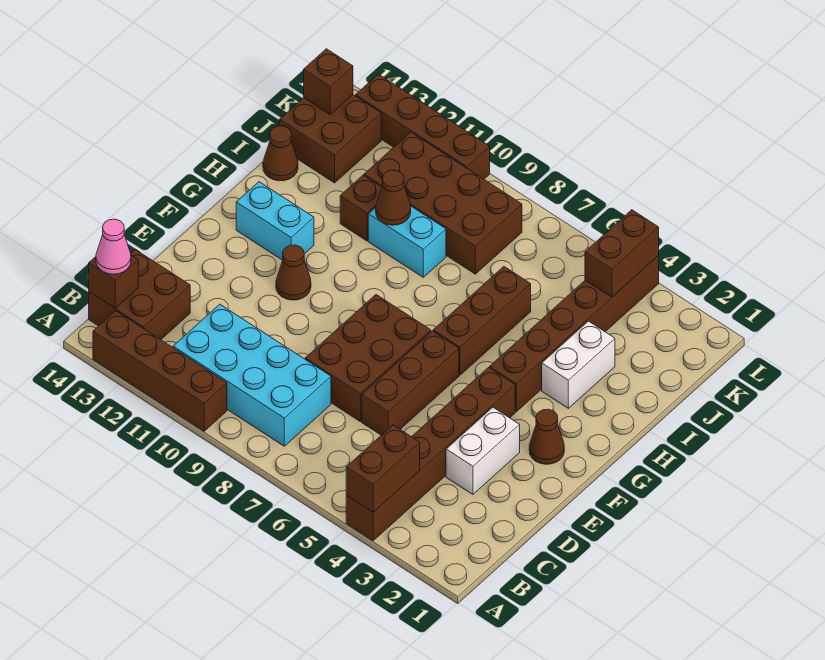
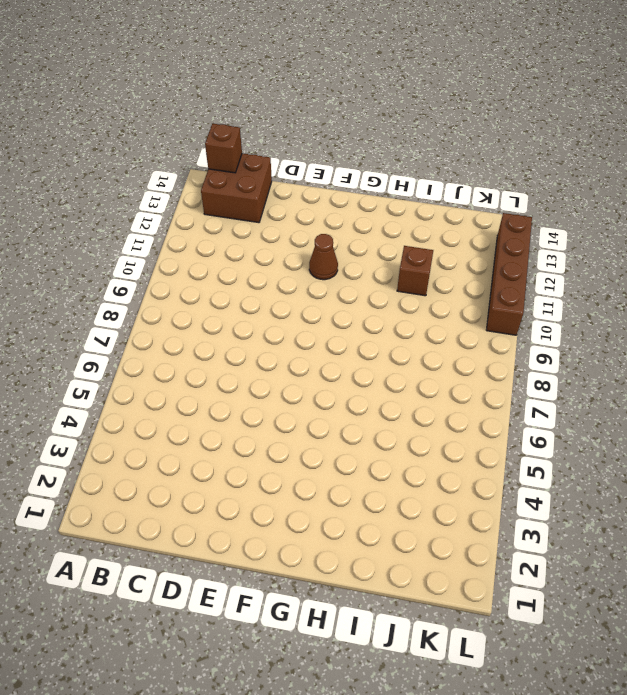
none -> brown brick A4:F4 level 1
none -> brown brick A10:A13 level 1
none -> cyan brick B8:C11 level 1

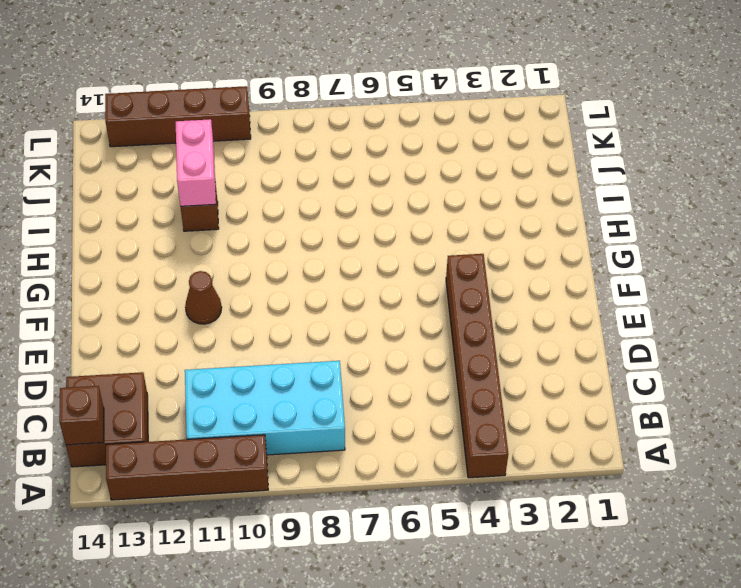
pink brick I11:J11 level 2 -> none
none -> white brick D3:E3 level 1
none -> brown brick D6:F6 level 1
none -> brown brick D7:F8 level 1

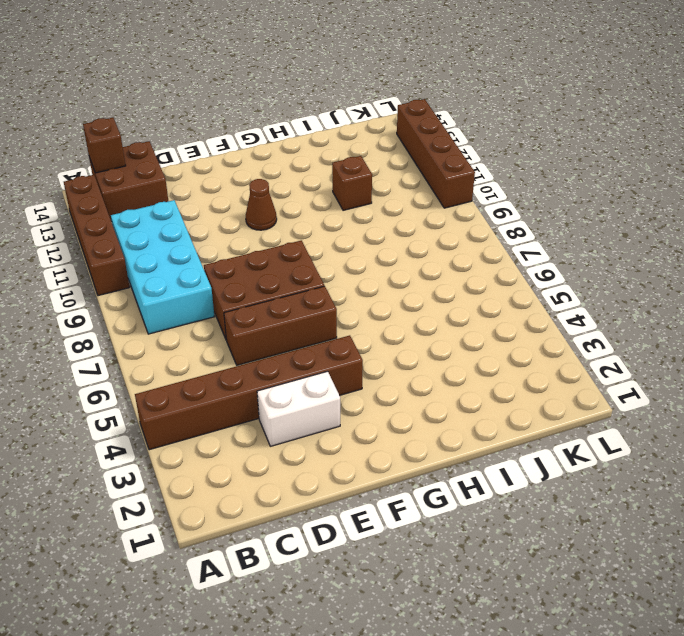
none -> brown cone F2 level 1
none -> brown brick G4:L4 level 1
none -> brown brick G6:I6 level 1

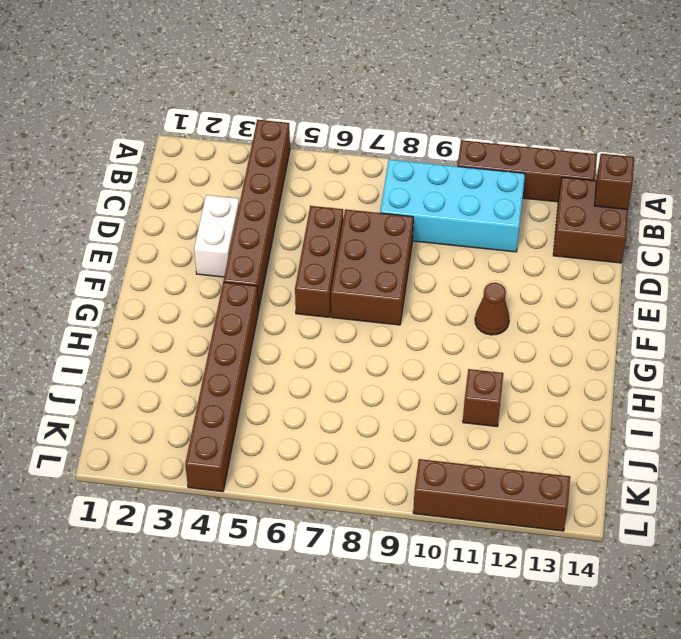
none -> brown cone F2 level 1
none -> brown brick G6:I6 level 1
none -> cyan brick G12:G13 level 1

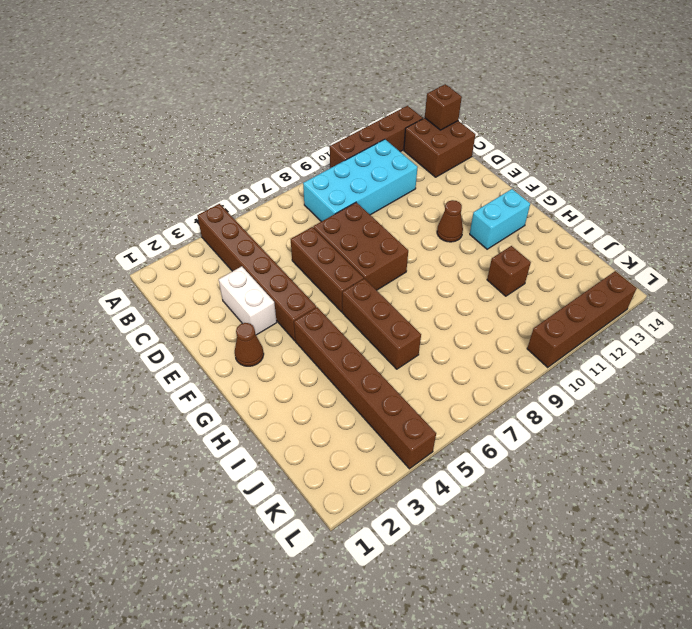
none -> white brick H3:I3 level 1
none -> cyan brick I9:I10 level 1
none -> brown cone I14 level 1

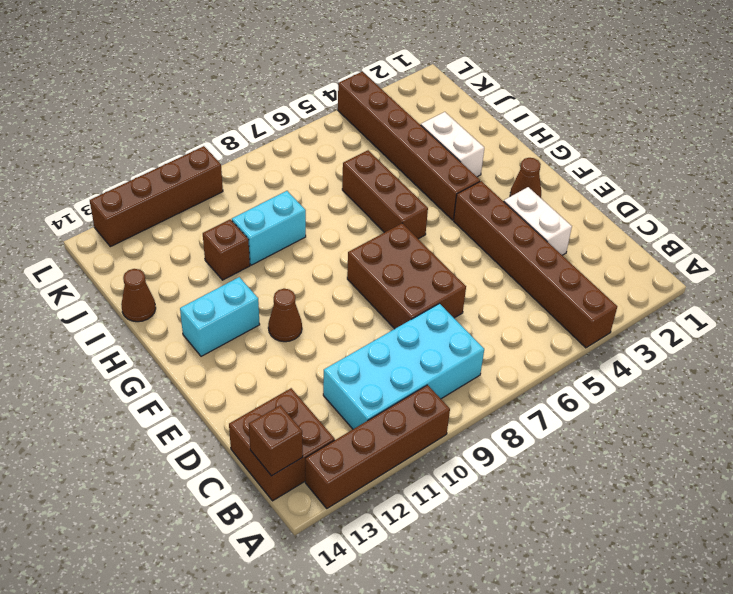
none -> brown brick D6:F6 level 1
none -> brown brick J8:K11 level 1
none -> brown brick J13:K14 level 1

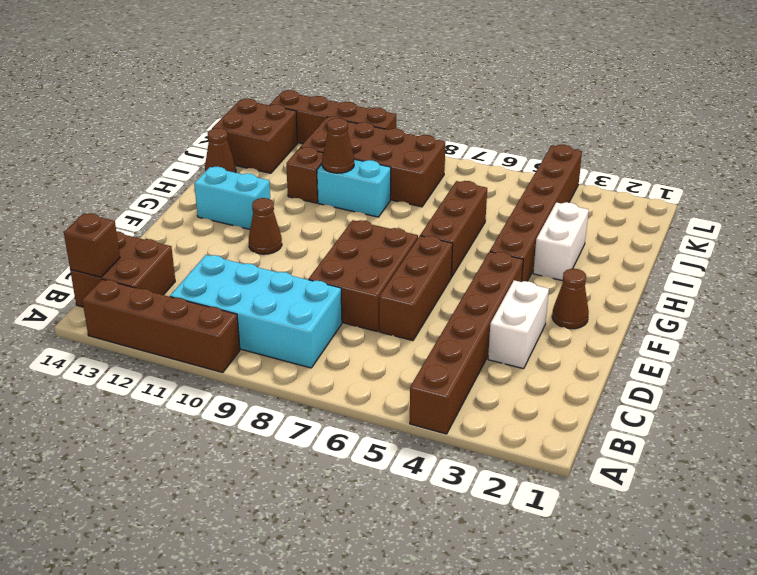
none -> brown brick A4:B4 level 2
none -> brown brick K4:L4 level 2
none -> brown brick K14 level 2

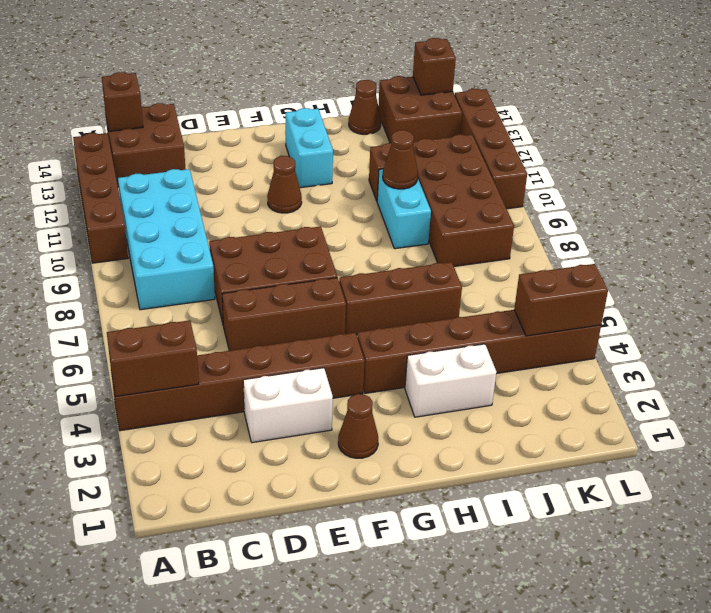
none -> pink cone B14 level 3

